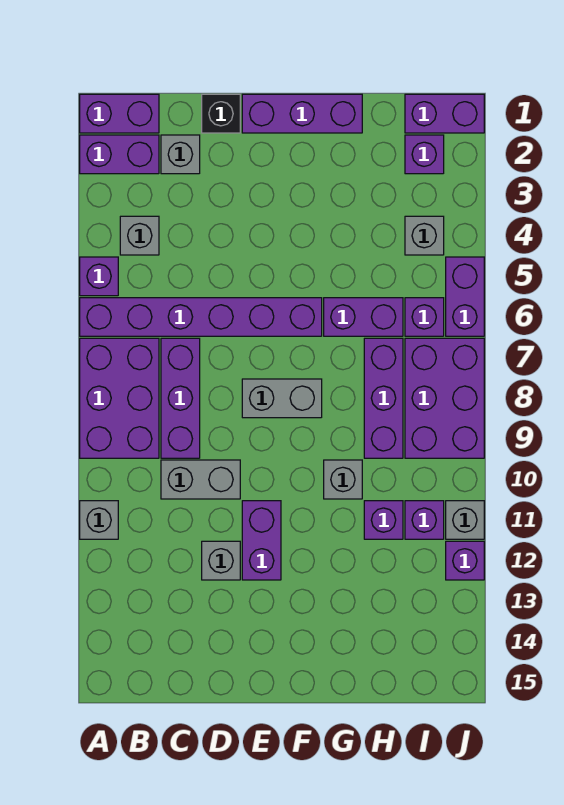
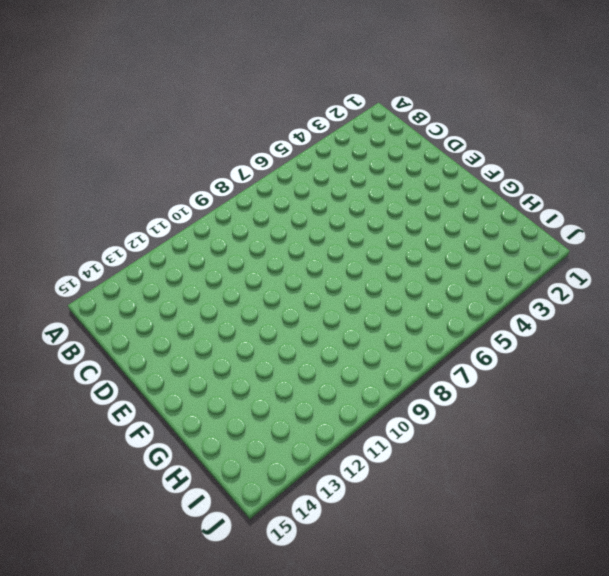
none -> purple brick A1:B1 level 1
none -> purple brick A2:B2 level 1
none -> purple brick A5 level 1

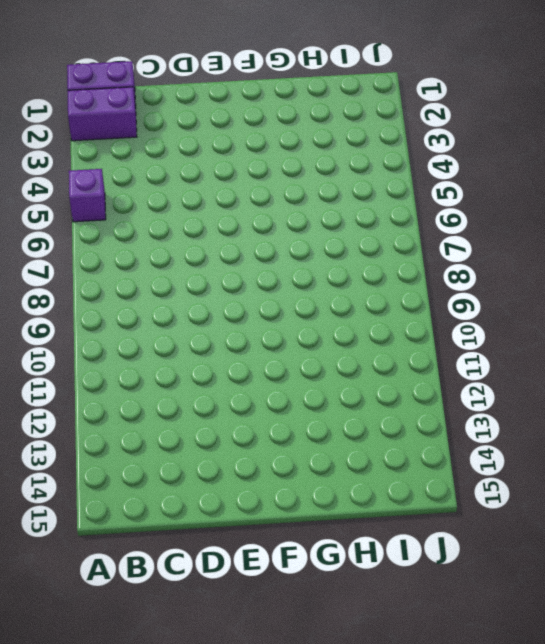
none -> purple brick A6:F6 level 1
none -> purple brick A7:B9 level 1
none -> grey brick A11 level 1

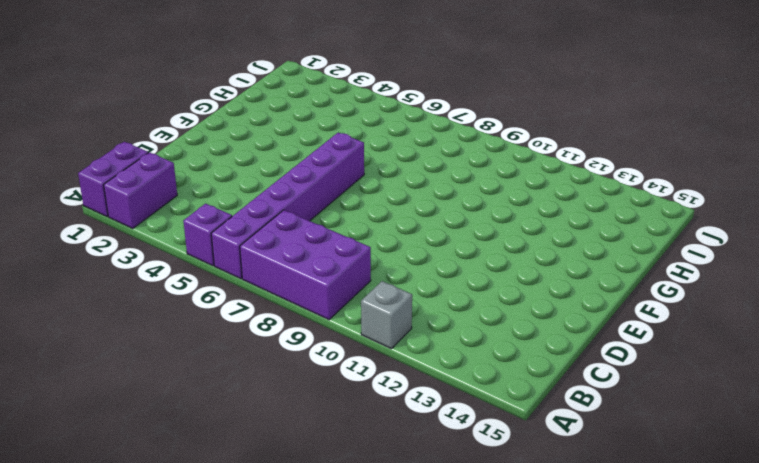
none -> grey brick B4 level 1
none -> grey brick C2 level 1
none -> purple brick C7:C9 level 1

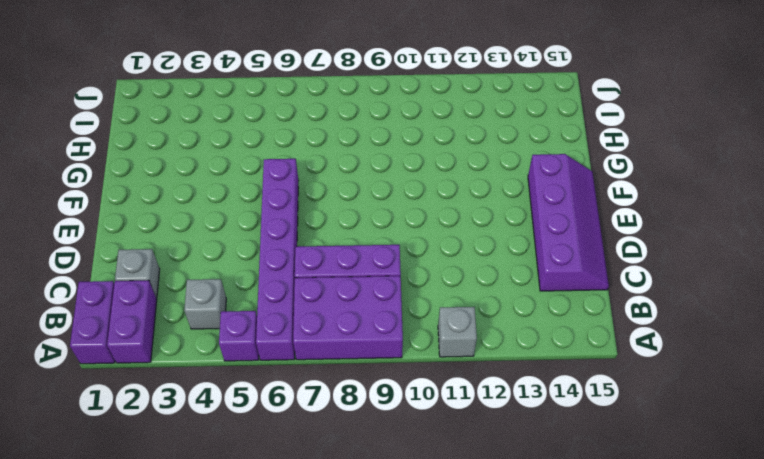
purple slope C14:F15 level 1 top 14 -> none
none -> grey brick C10:D10 level 1
none -> black brick D1 level 1
none -> grey brick D12 level 1

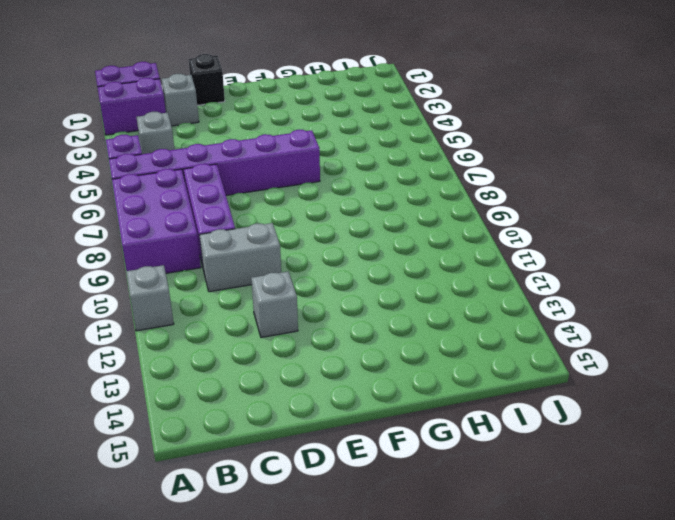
none -> purple brick E1:G1 level 1
none -> grey brick E8:F8 level 1
none -> purple brick E11:E12 level 1

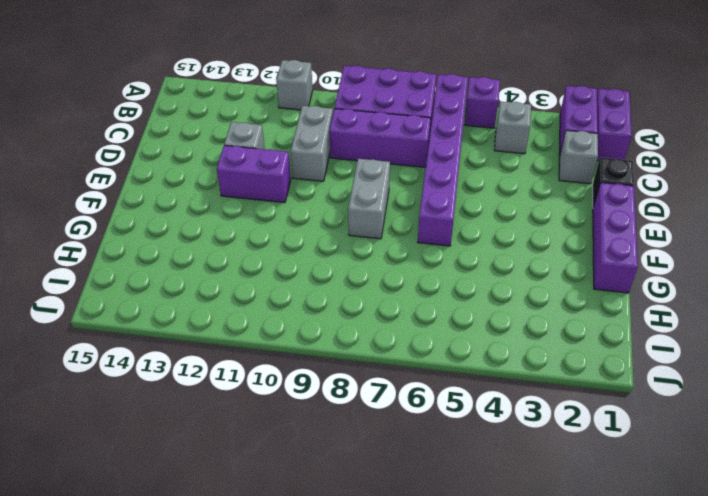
none -> purple brick G6:H6 level 1
none -> grey brick G10 level 1
none -> purple brick H7:H9 level 1

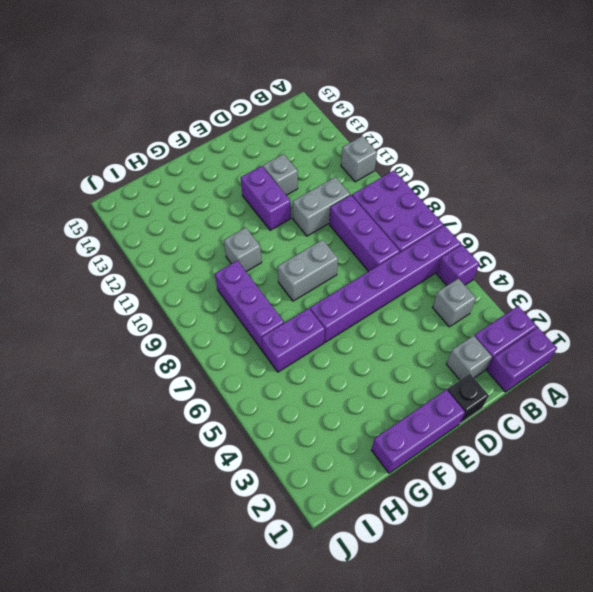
none -> purple brick H11 level 1
none -> purple brick I1:J1 level 1
none -> purple brick I2 level 1

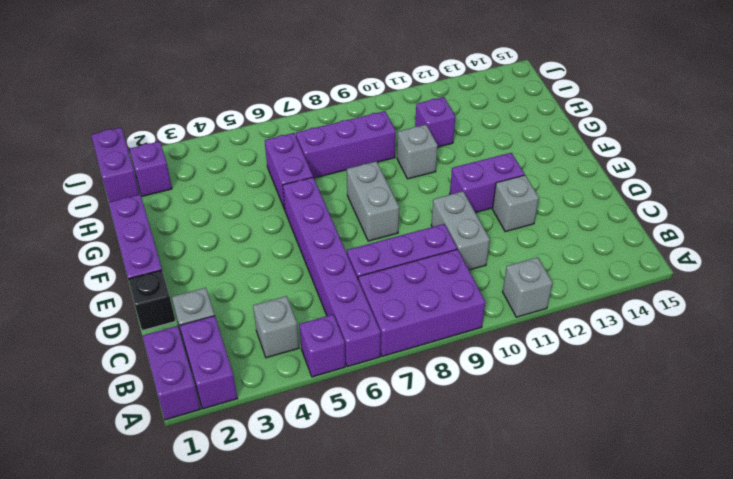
none -> grey brick I4 level 1
none -> purple brick I6 level 1
none -> purple brick I7:J9 level 1

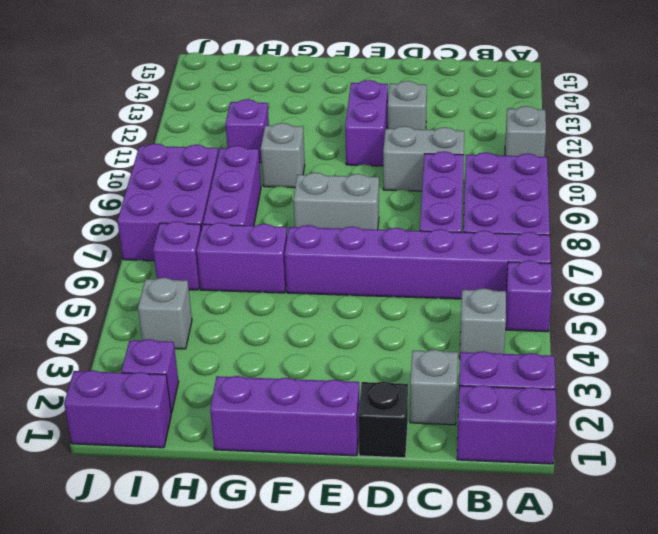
none -> purple brick I11 level 1
none -> purple brick J5:J6 level 1
none -> grey brick J11 level 1

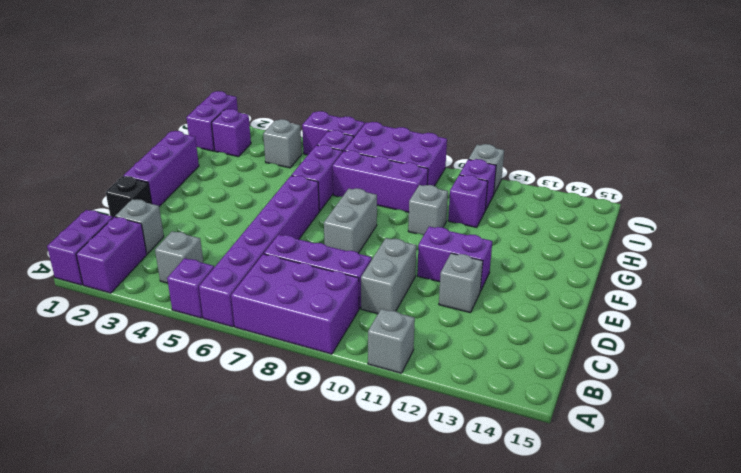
none -> purple brick J12 level 1

